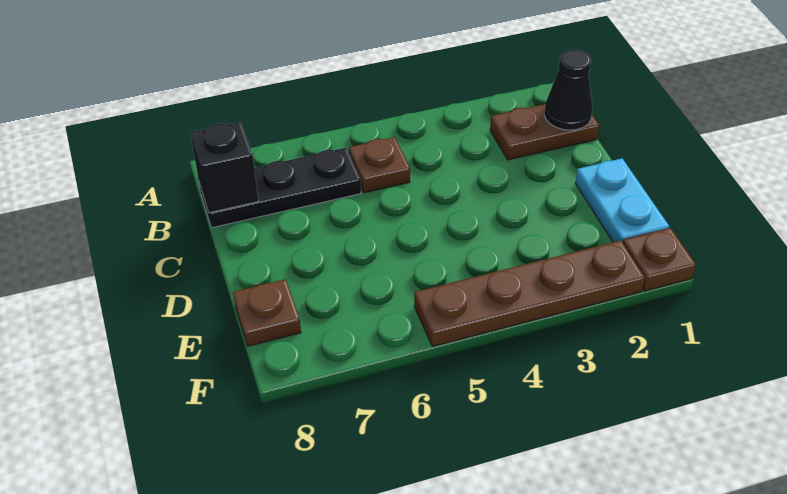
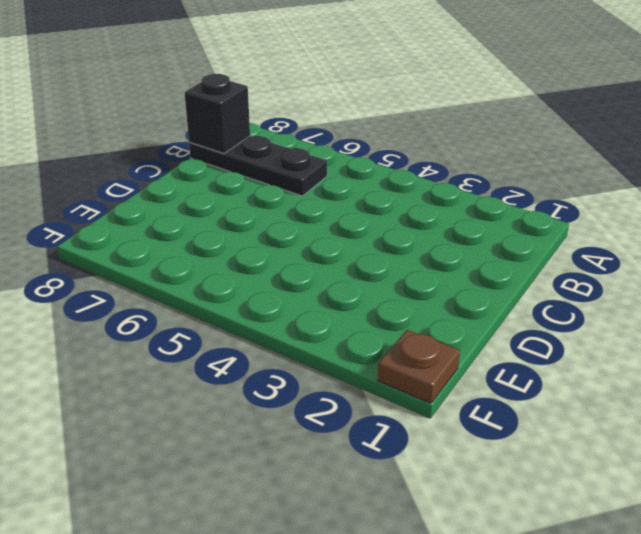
none -> brown plate B1:B2 level 1
none -> brown plate B5 level 1

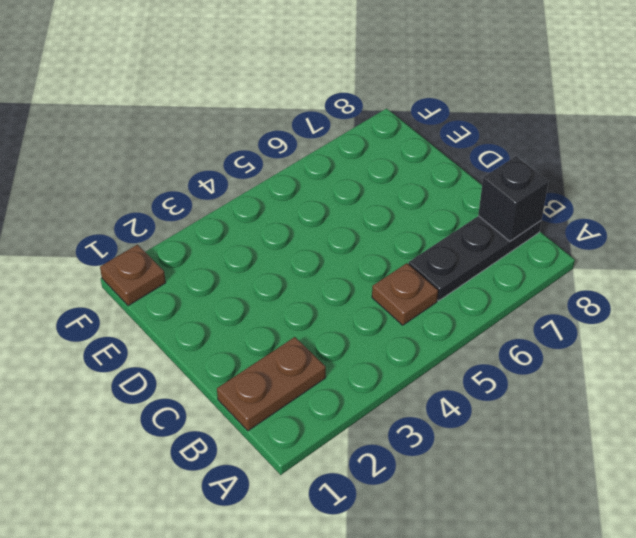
none -> cyan plate D1:E1 level 1
none -> brown plate E8 level 1

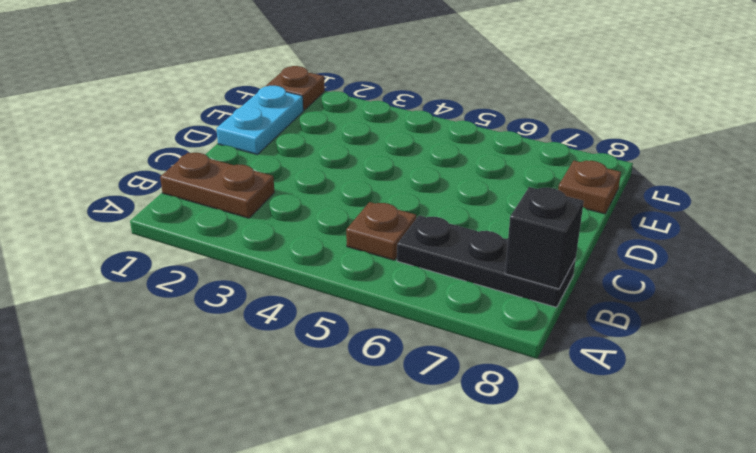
none -> brown plate F2:F5 level 1
none -> black cone B1 level 2

